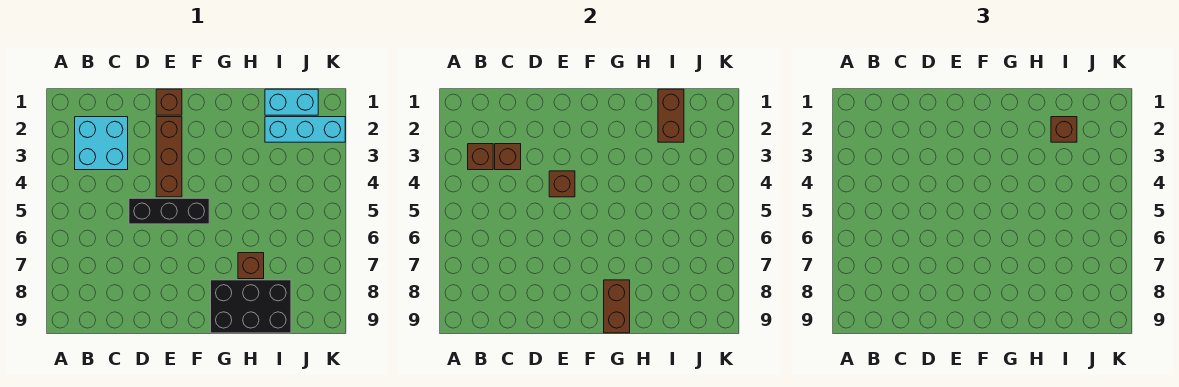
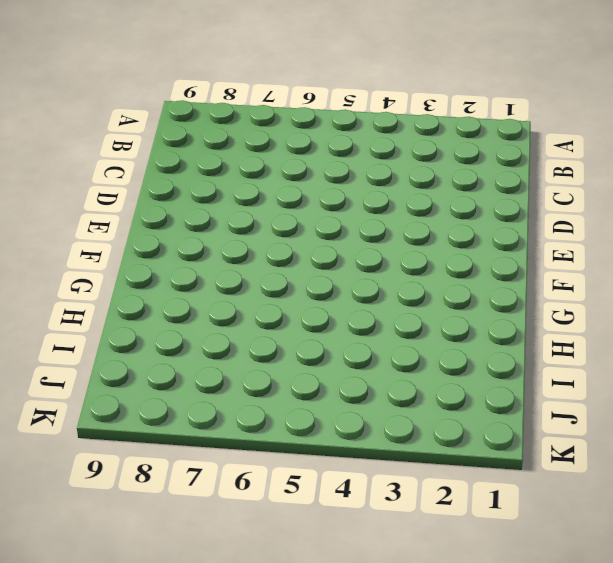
none -> cyan brick B2:C3 level 1
none -> black brick D5:F5 level 1
none -> brown brick E1 level 1

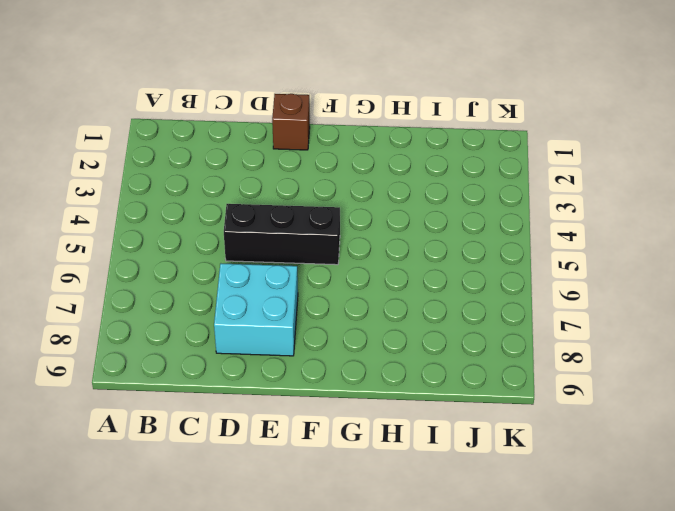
cyan brick D7:E8 level 1 -> cyan brick B2:C3 level 1
none -> brown brick E2:E4 level 1
none -> black brick G8:I9 level 1
none -> brown brick H7 level 1

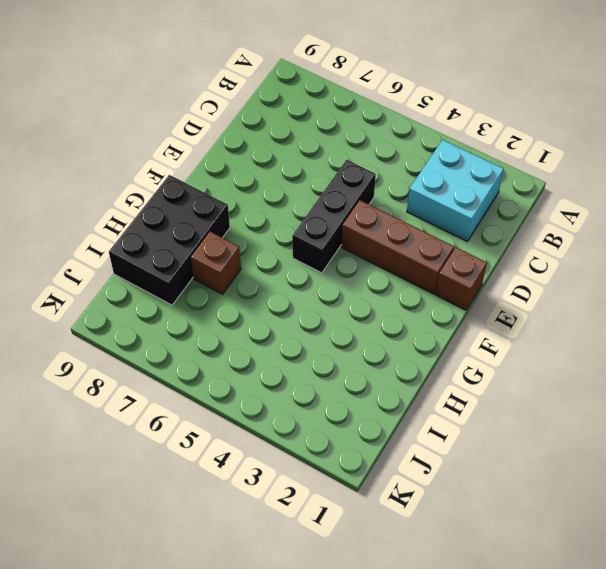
none -> cyan brick I1:J1 level 1
none -> cyan brick I2:K2 level 1
none -> brown brick B3 level 2

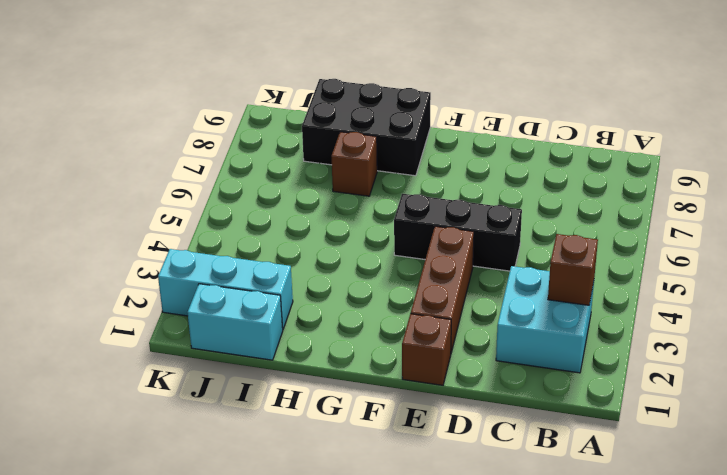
none -> brown brick C3 level 2
none -> brown brick E4 level 2
none -> brown brick G8:G9 level 2

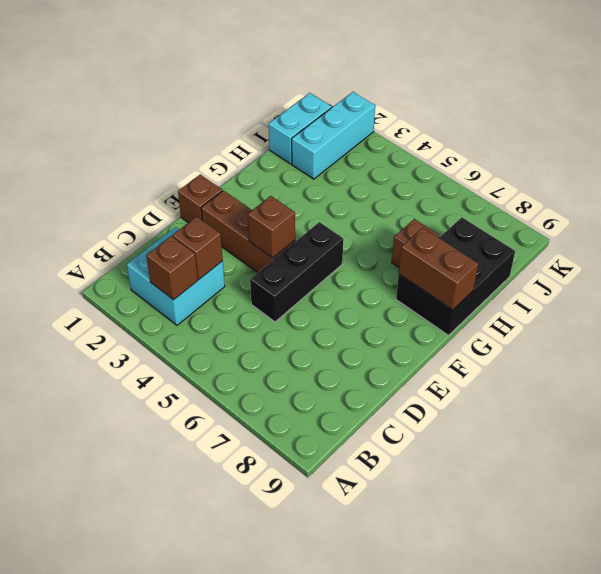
none -> brown brick I1:I2 level 2
none -> brown brick I2 level 3

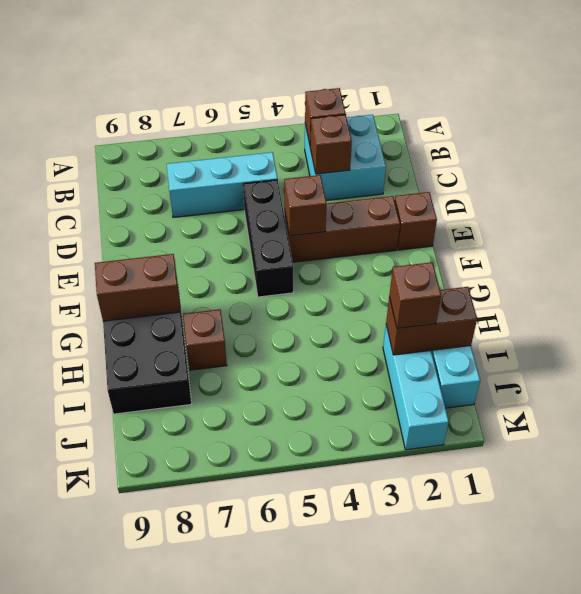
cyan brick C5:C7 level 1 -> none

